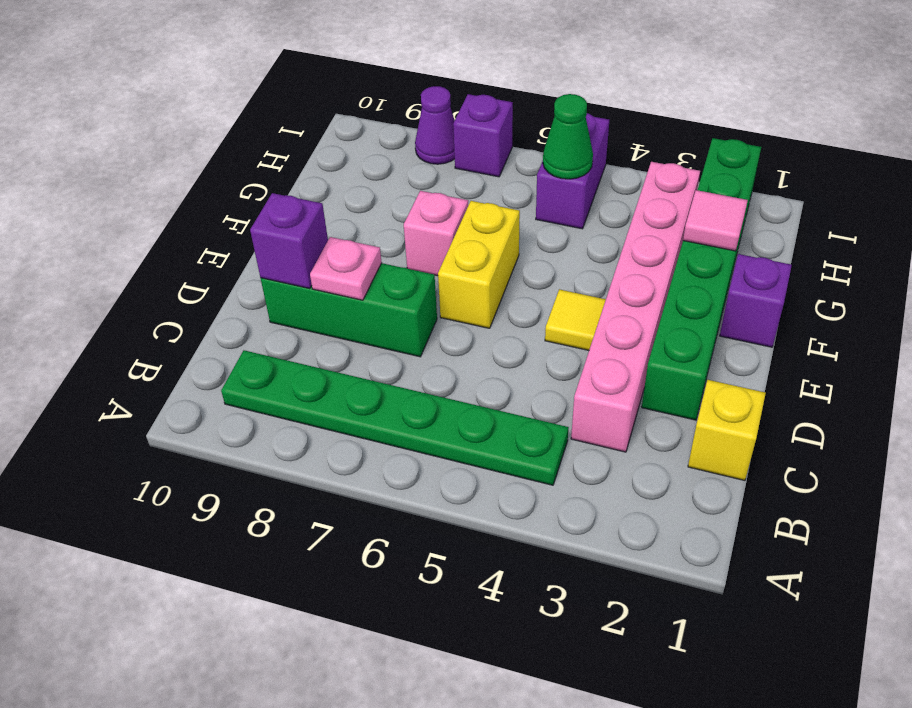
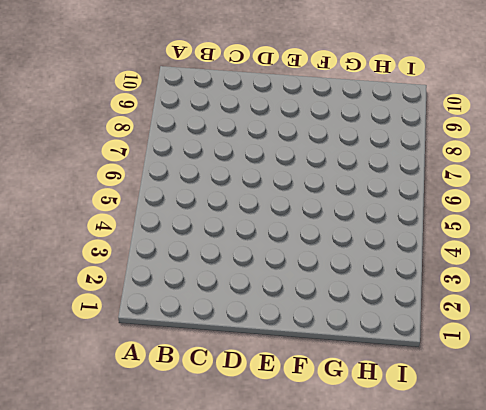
none -> green plate B4:B9 level 1
none -> yellow brick C1 level 1
none -> pink brick C3:H3 level 1

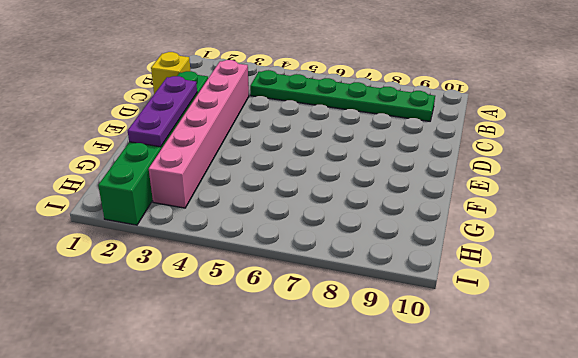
purple plate E2:G2 level 2 -> pink tile G2 level 2
none -> green brick D7:D9 level 1
none -> yellow tile E4 level 1
none -> yellow brick E6:F6 level 1

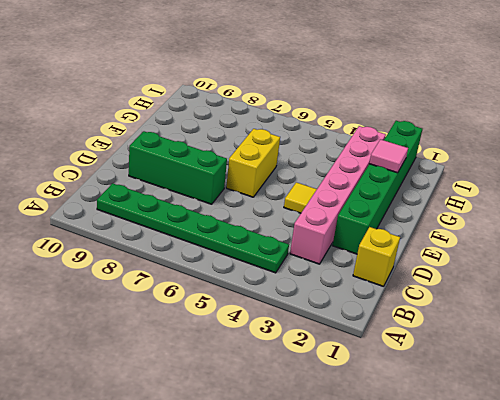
none -> purple brick F1 level 1
none -> pink brick F7 level 1
none -> purple brick H5:I5 level 1

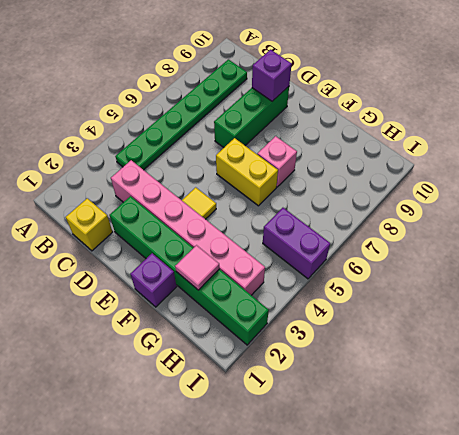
none -> purple brick I7 level 1
none -> purple cone I8 level 1
none -> pink plate D8 level 2

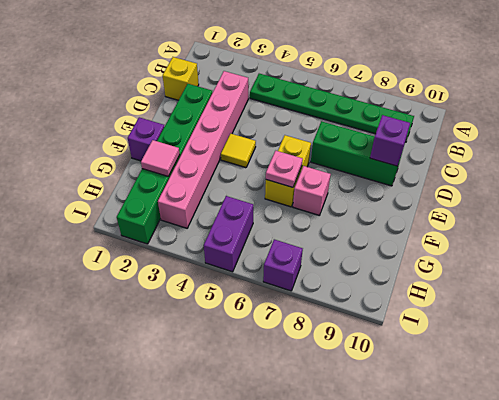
pink plate F6 level 2 -> pink plate D8 level 2
none -> purple cone I8 level 1
none -> green cone H5 level 2

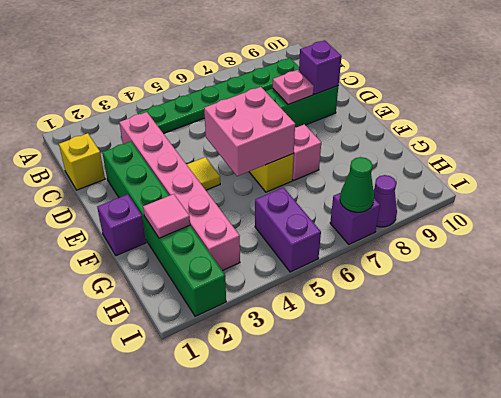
pink brick E5:F6 level 2 -> none
green cone I7 level 2 -> green cone H5 level 2

